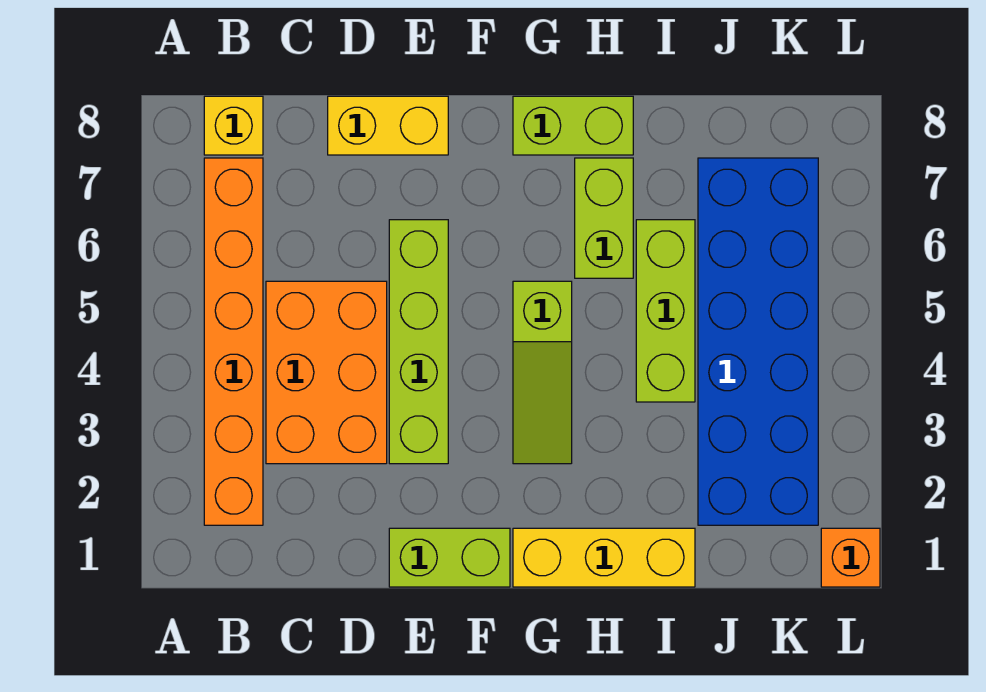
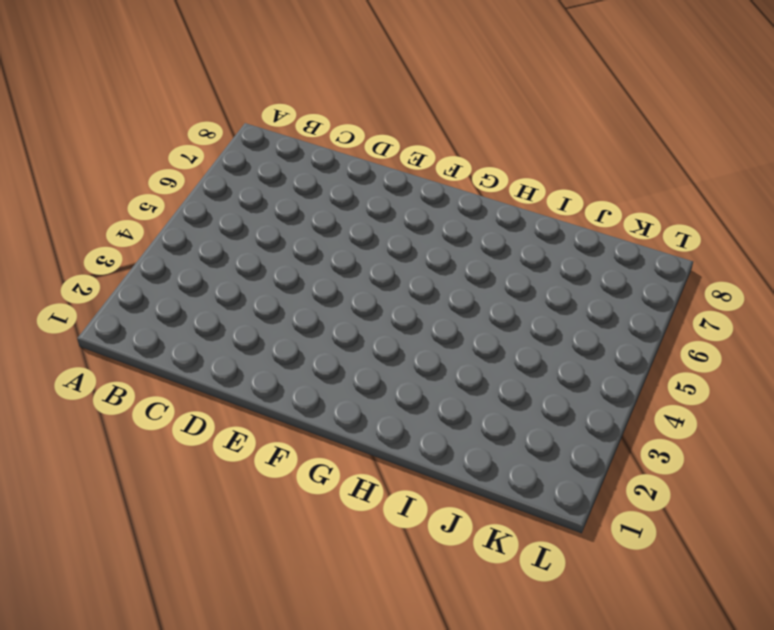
none -> orange brick B2:B7 level 1
none -> yellow brick B8 level 1
none -> orange brick C3:D5 level 1

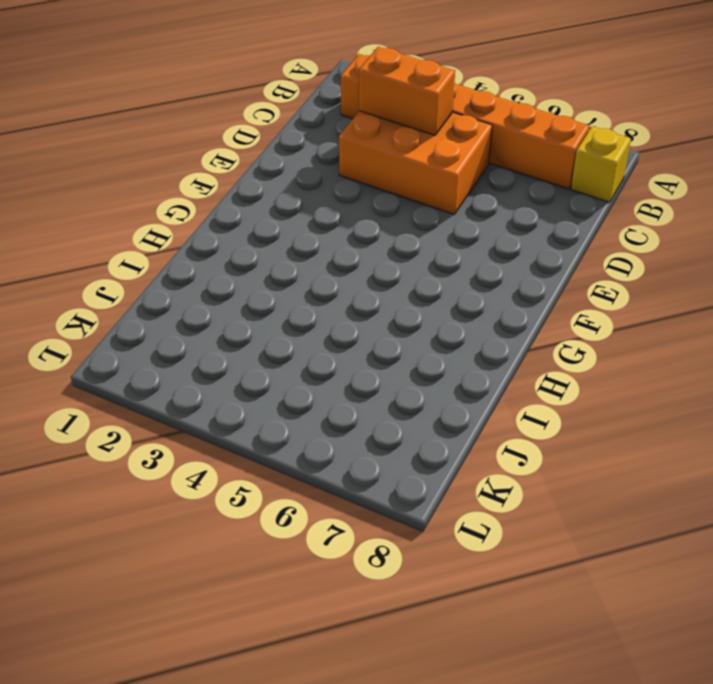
orange brick C3:C4 level 2 -> none
none -> yellow brick D8:E8 level 1
none -> lime brick E1:F1 level 1
none -> lime brick E3:E6 level 1

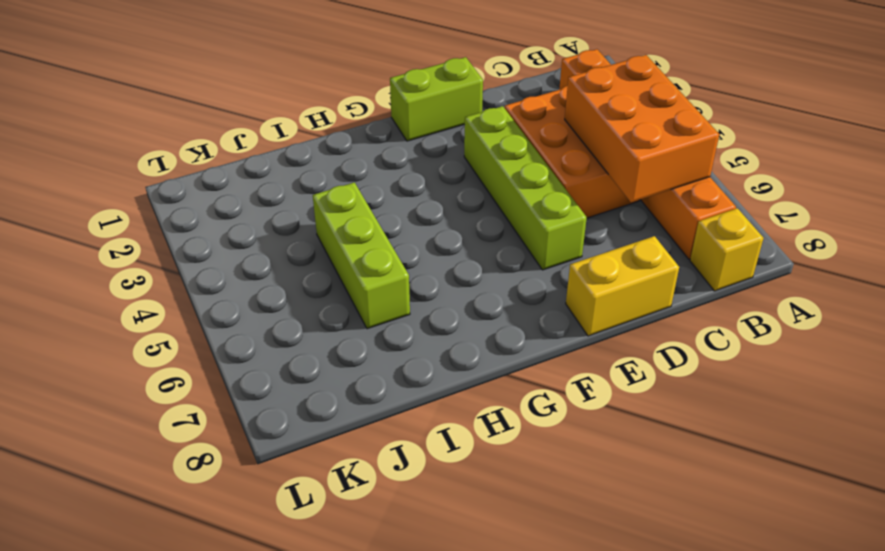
orange brick B4:C6 level 2 -> none
none -> yellow brick G1:I1 level 1
none -> lime slope G3:G5 level 1 top 5
none -> lime brick G8:H8 level 1

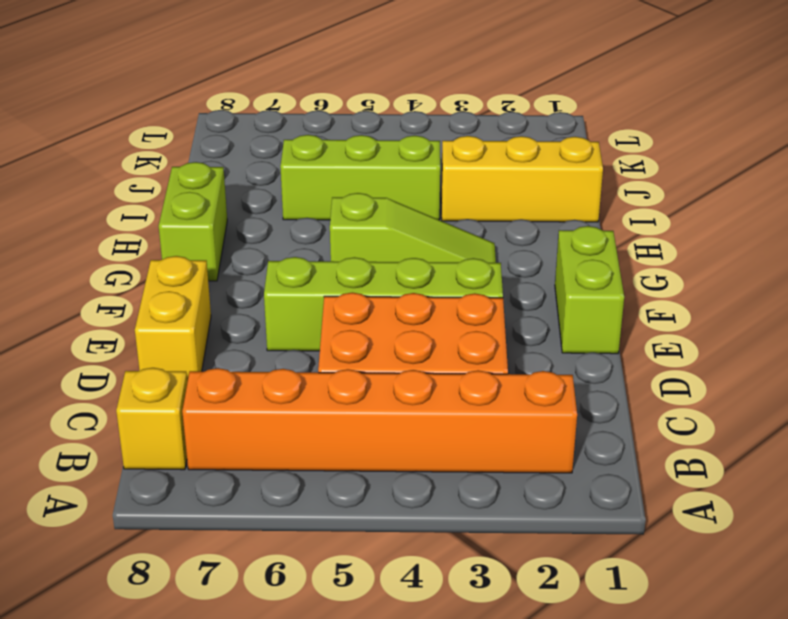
yellow brick I1:I3 level 1 -> yellow brick G1:I1 level 1
none -> lime brick H6:H7 level 1
none -> blue brick J2:K7 level 1
none -> orange brick L1 level 1

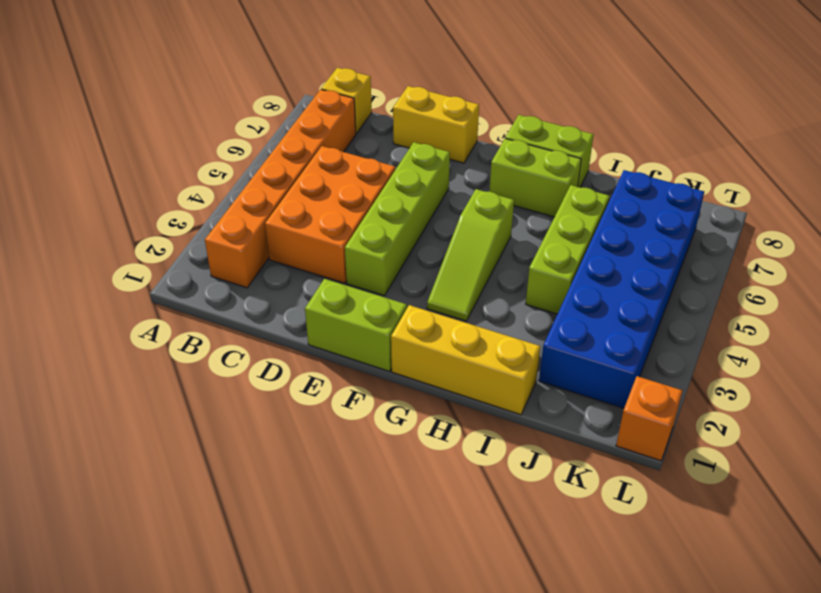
lime brick G7:H7 level 1 -> lime brick H6:H7 level 1

